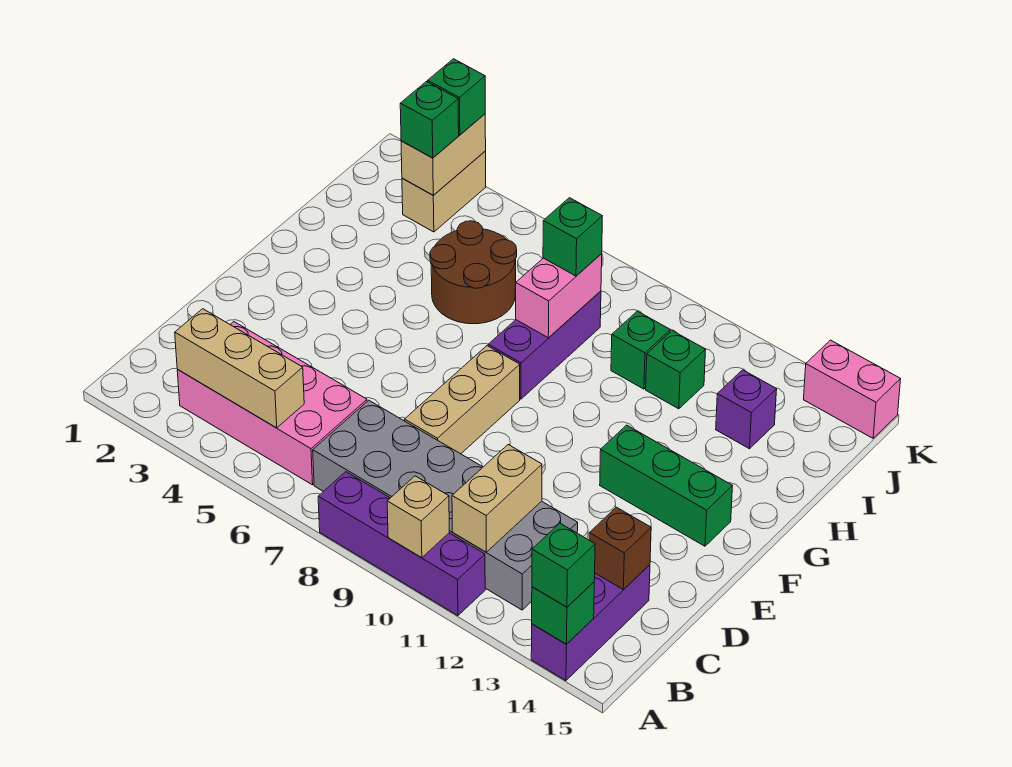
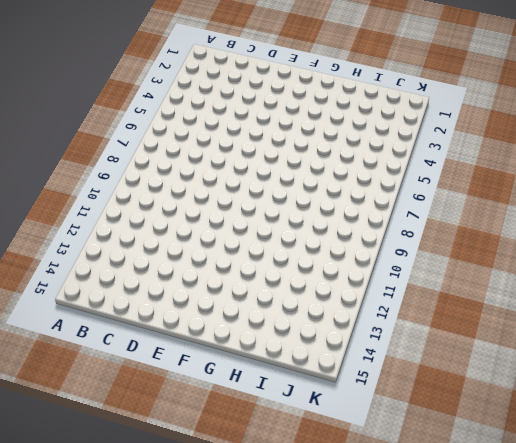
none -> purple brick A8:A11 level 1
none -> purple brick A14:C14 level 1
none -> pink brick B3:C6 level 1

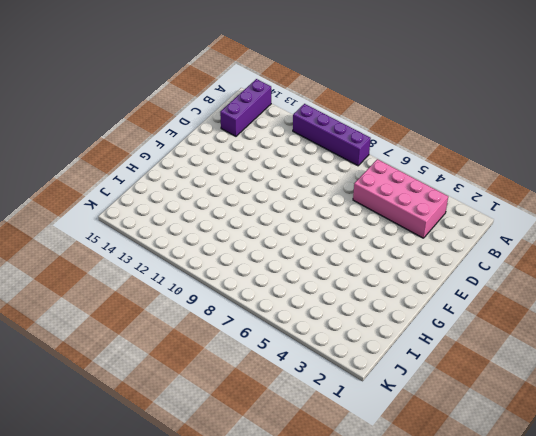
none -> grey brick B7:C12 level 1
none -> tan brick D8:F8 level 1
none -> green brick F12:F14 level 1

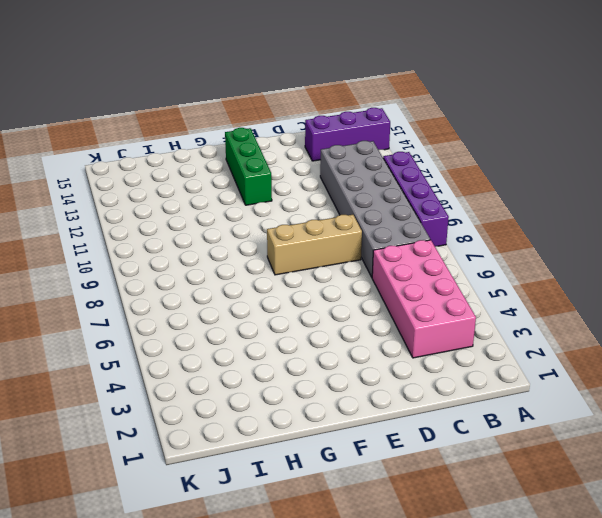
none -> purple brick G8:I8 level 1
none -> brown round brick H5:I6 level 1
none -> green brick I10 level 1

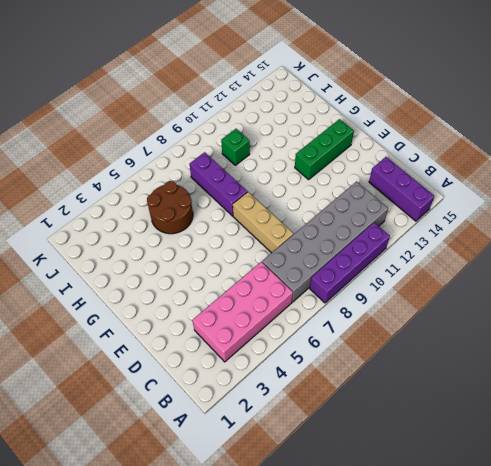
none -> green brick I11 level 1
none -> purple brick I13 level 1
none -> tan brick J3:K3 level 1

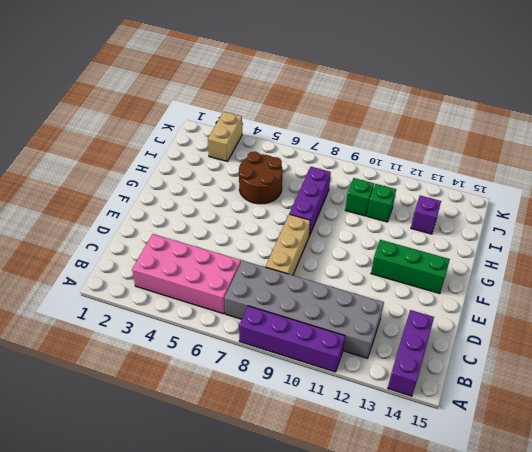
none -> pink brick K14:K15 level 1
none -> tan brick A10 level 2
none -> green brick A14 level 2

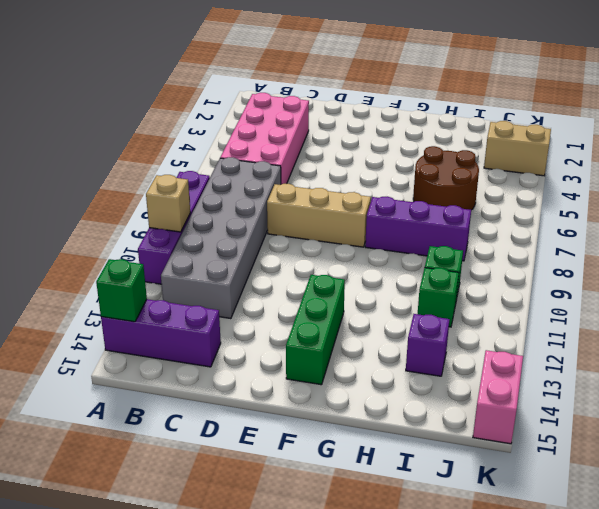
none -> tan brick B3:B5 level 2
none -> tan brick B11:C11 level 2
none -> brown brick C14 level 2

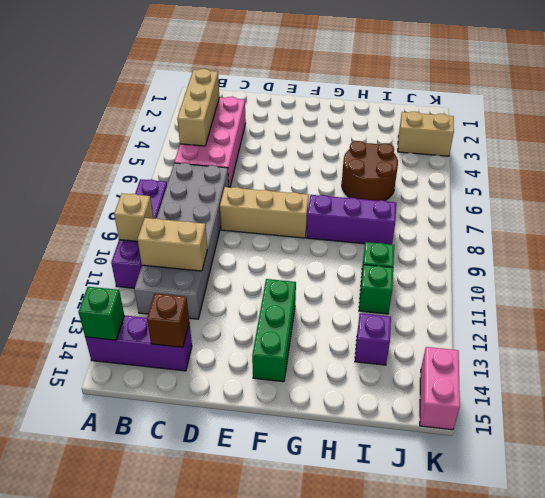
none -> pink brick H8:I8 level 2
none -> tan brick J3:K3 level 2
none -> green brick A14 level 3

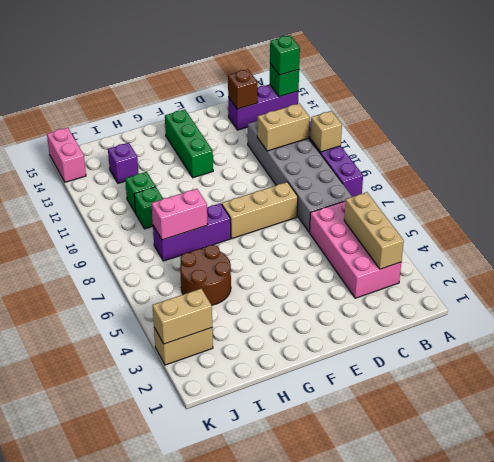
none -> green brick I8 level 3
none -> green brick J3 level 3
none -> green brick K3 level 3

